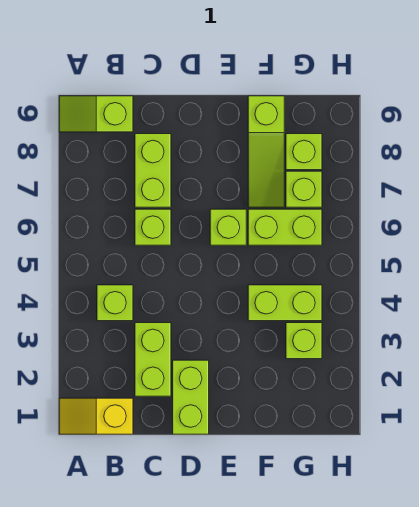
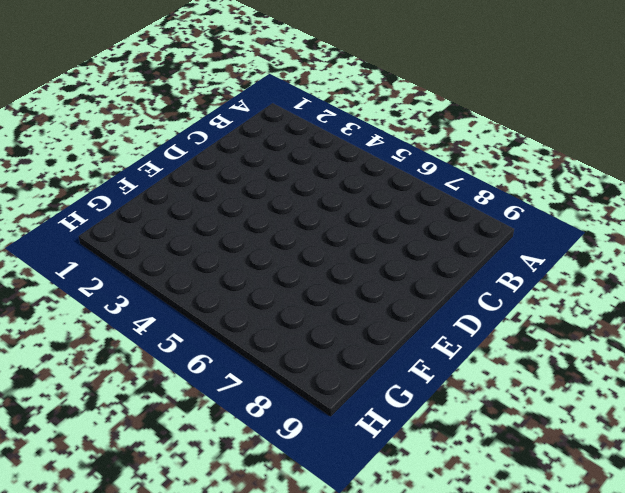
none -> yellow slope A1:B1 level 1 top B
none -> lime slope A9:B9 level 1 top B
none -> lime brick B4 level 1

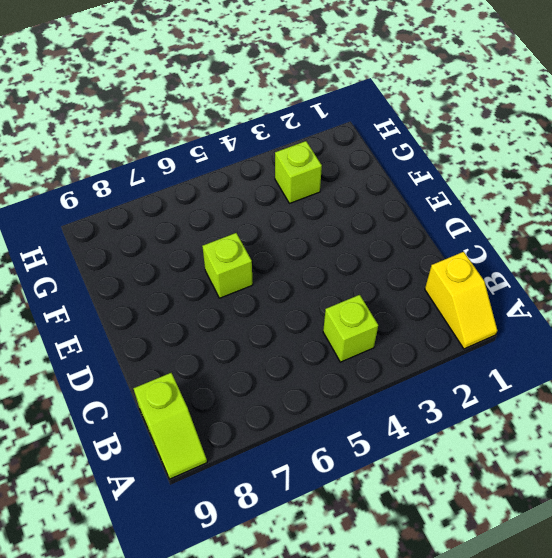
none -> lime brick C2:C3 level 1
none -> lime brick C6 level 1
none -> lime brick C7:C8 level 1

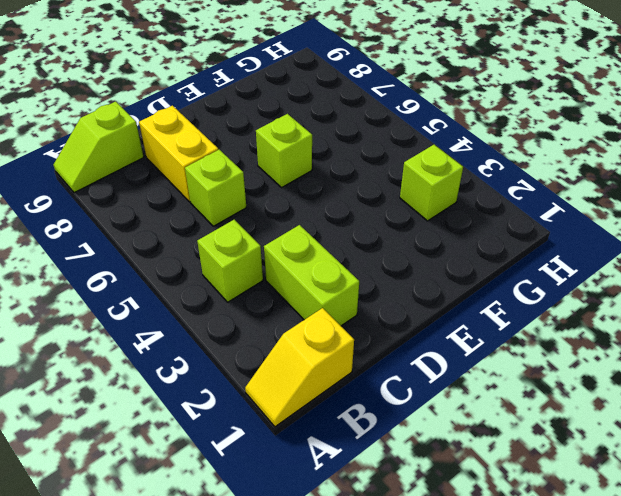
yellow brick C7:C8 level 1 -> lime brick C7:C8 level 1
none -> lime brick D1:D2 level 1
none -> lime brick F4:G4 level 1
none -> lime brick F6:G6 level 1

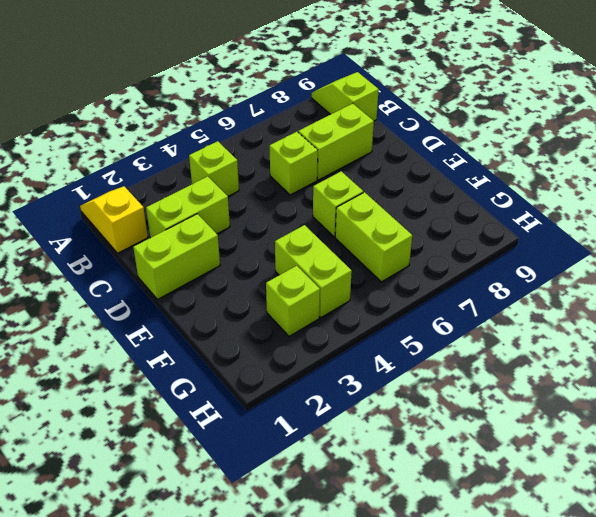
none -> lime slope F7:F9 level 1 top 9
none -> lime brick G7 level 1
none -> lime brick G8 level 1

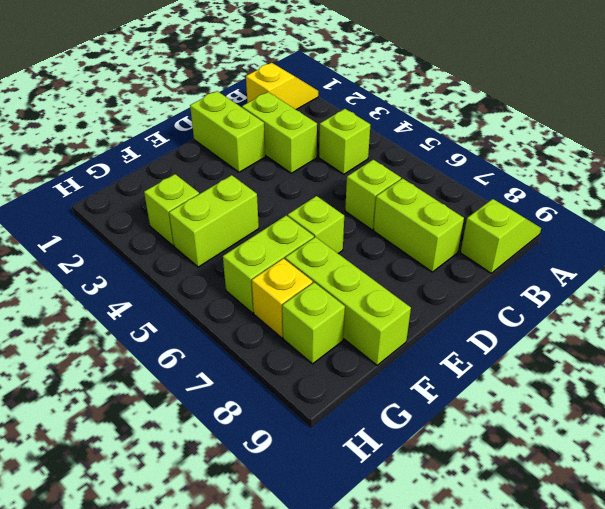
lime brick F7:F9 level 1 -> lime slope F7:F9 level 1 top 9
yellow brick G7 level 1 -> lime brick G7 level 1

